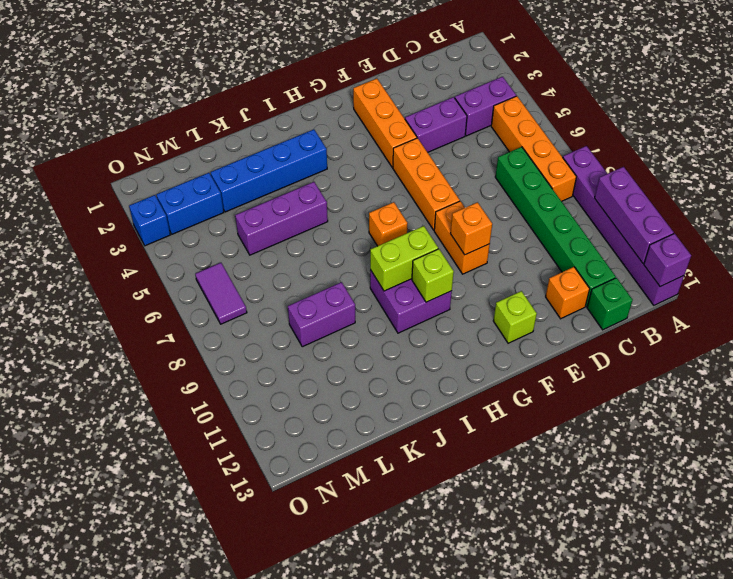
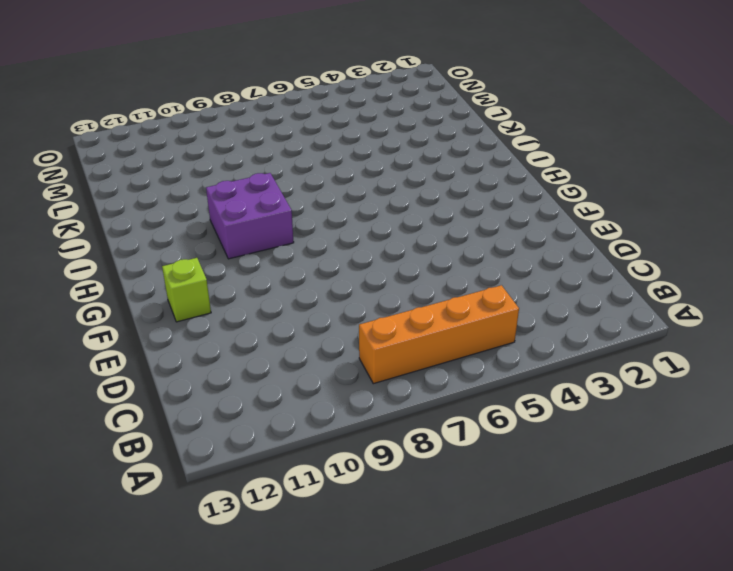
none -> purple brick A8:A13 level 1
none -> purple brick B4:C4 level 1
none -> green brick C7:C12 level 1

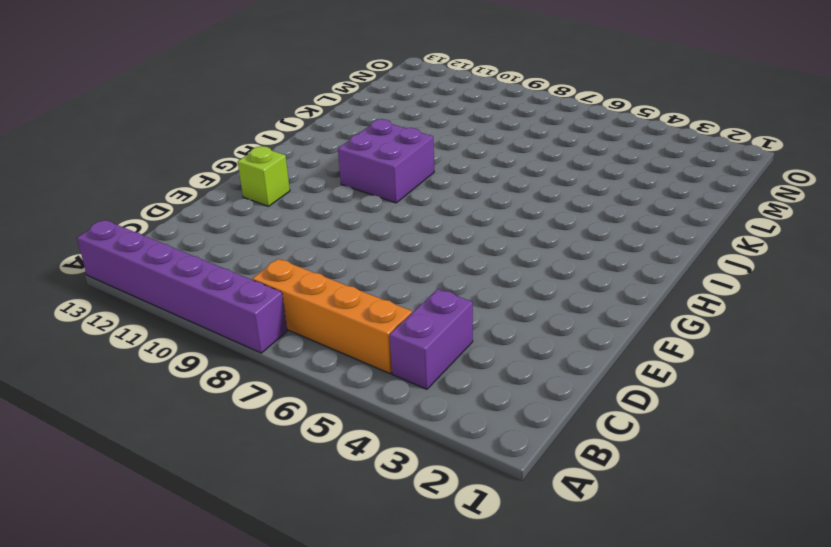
none -> green brick C7:C12 level 1
none -> green brick C13 level 1
none -> purple brick D4:E4 level 1

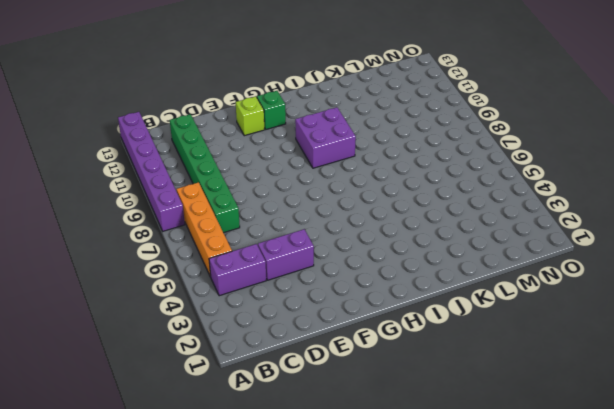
green brick G12 level 1 -> green brick C13 level 1
none -> orange brick D12 level 1
none -> orange brick F2:F4 level 1
none -> orange brick F5:F7 level 1

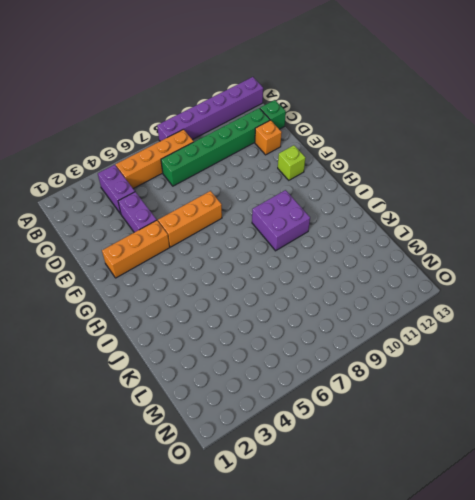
none -> orange brick F8:F9 level 1
none -> orange brick H7 level 1
none -> blue brick I3:L3 level 1

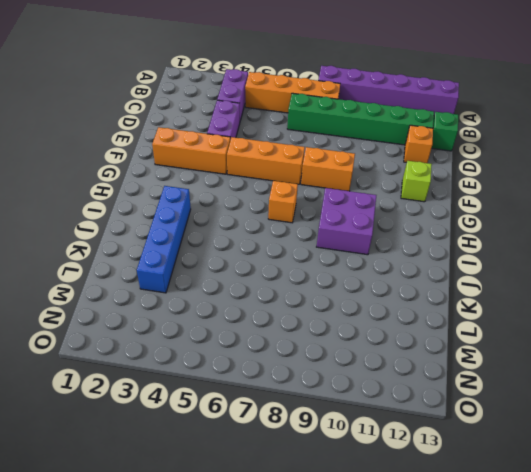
none -> purple brick J5:L5 level 1
none -> purple brick K9:L9 level 1
none -> blue brick M3:N3 level 1

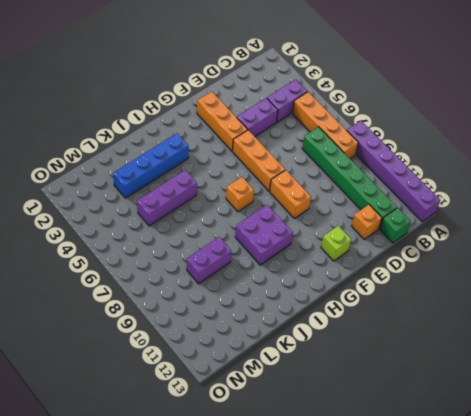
none -> blue brick M3:N3 level 1
none -> purple tile N6:N7 level 1
none -> blue brick O3 level 1

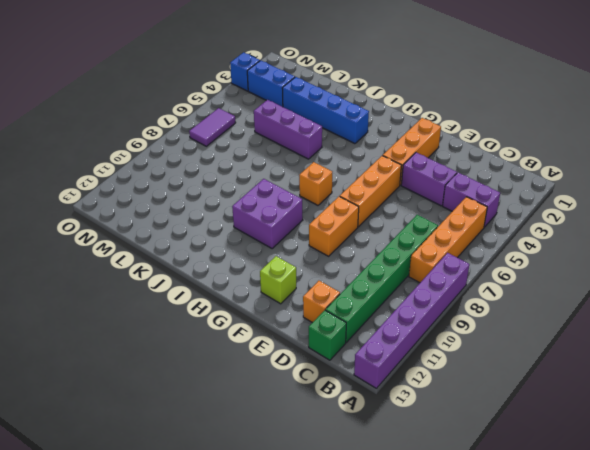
none -> purple brick K9:L9 level 1
none -> purple brick A10:A12 level 2
none -> purple brick A13 level 2

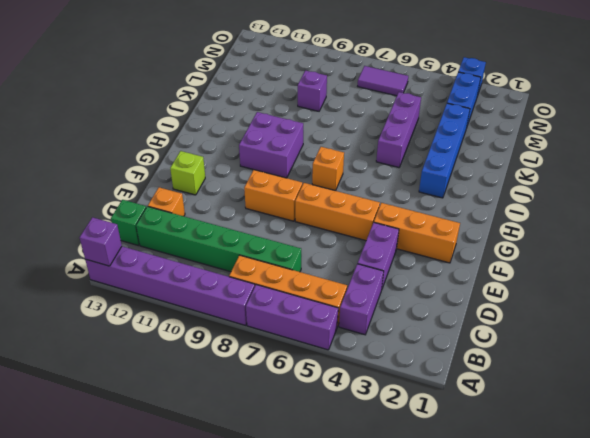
purple brick A5:A7 level 1 -> purple brick A10:A12 level 2
purple brick L9 level 1 -> purple brick K9:L9 level 1
none -> orange brick F9 level 2
none -> lime brick H9:I9 level 2
none -> lime brick H10 level 2

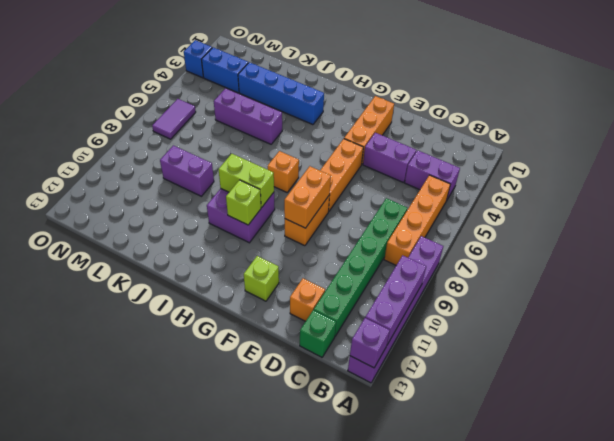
orange brick F8:F9 level 2 -> orange brick F9 level 2

